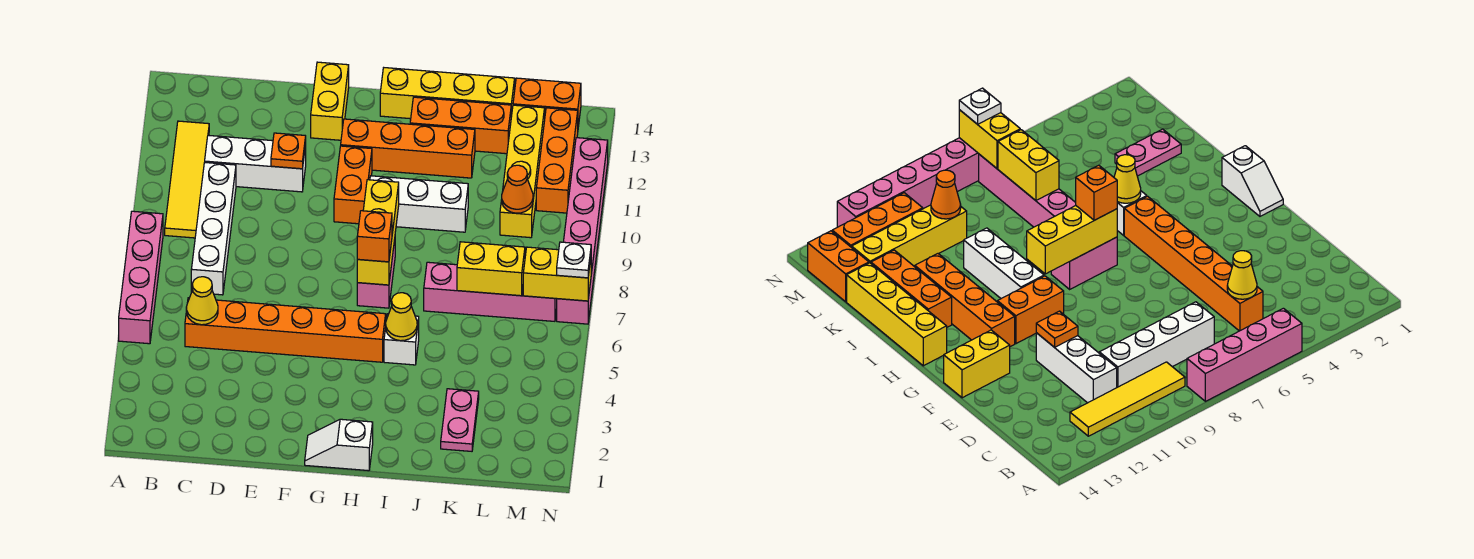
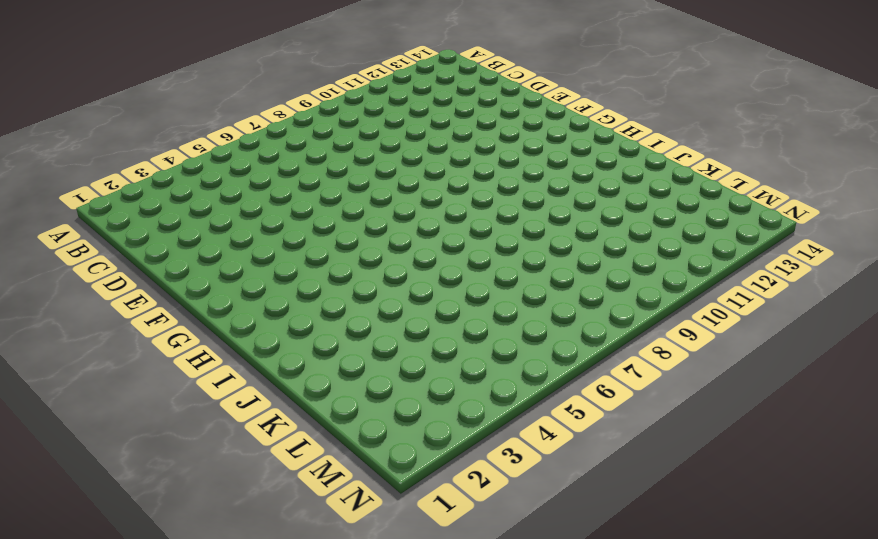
none -> pink brick A5:A8 level 1
none -> yellow tile B9:B12 level 1
none -> orange brick C5:H5 level 1

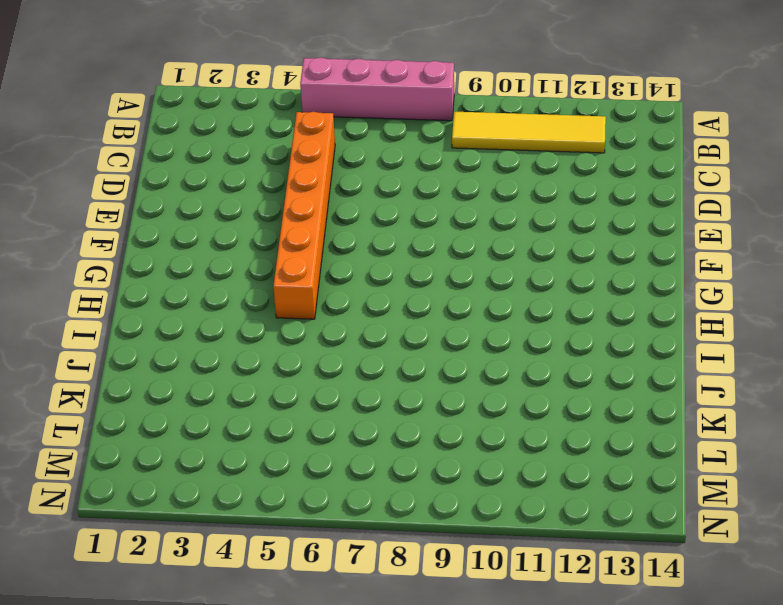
none -> white brick C7:C10 level 1
none -> white brick C11:E11 level 1
none -> yellow brick F13:F14 level 1

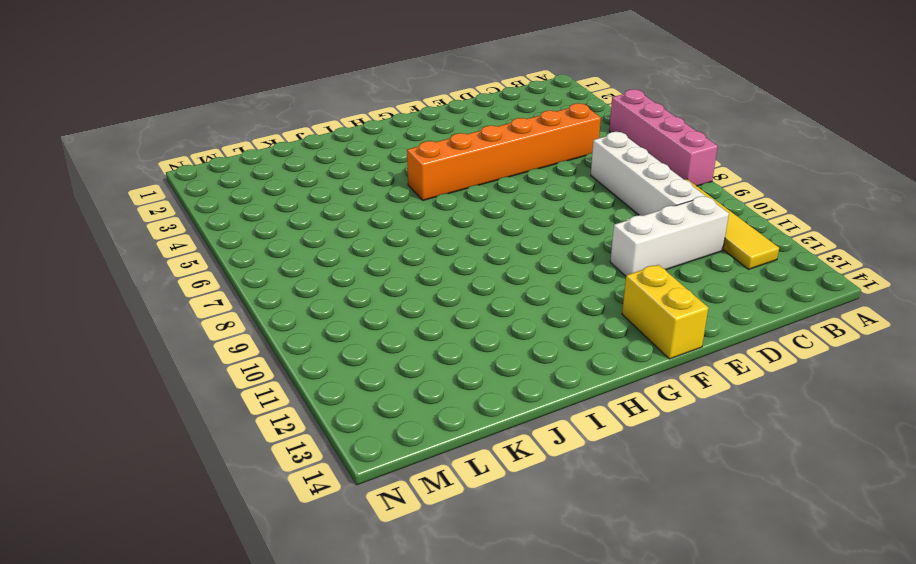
none -> white slope G1:H1 level 1 top H
none -> orange brick G10:G11 level 1
none -> orange brick G12:J12 level 1

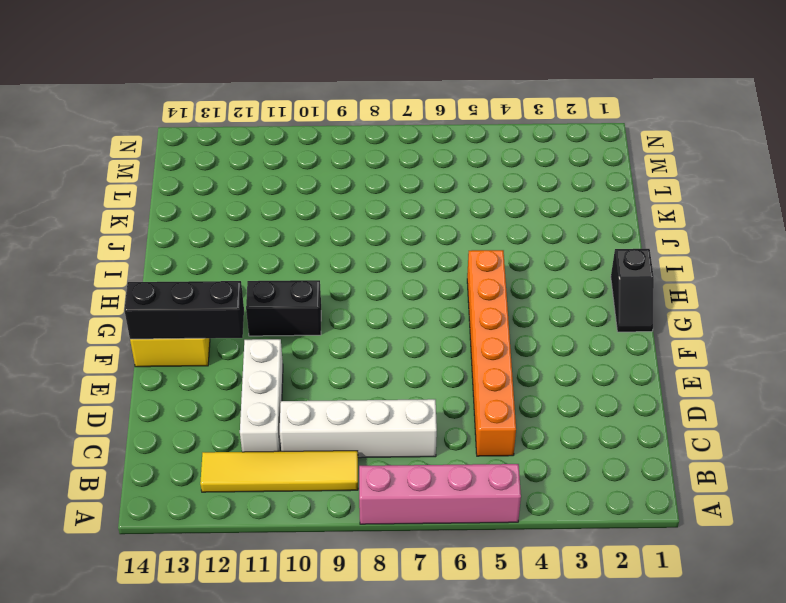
black brick F12:F14 level 2 -> none
black slope G1:H1 level 1 top H -> white slope G1:H1 level 1 top H
black brick G10:G11 level 1 -> orange brick G10:G11 level 1
none -> orange brick G12:J12 level 1
none -> pink brick H7:H8 level 1
none -> white brick H10:J10 level 1

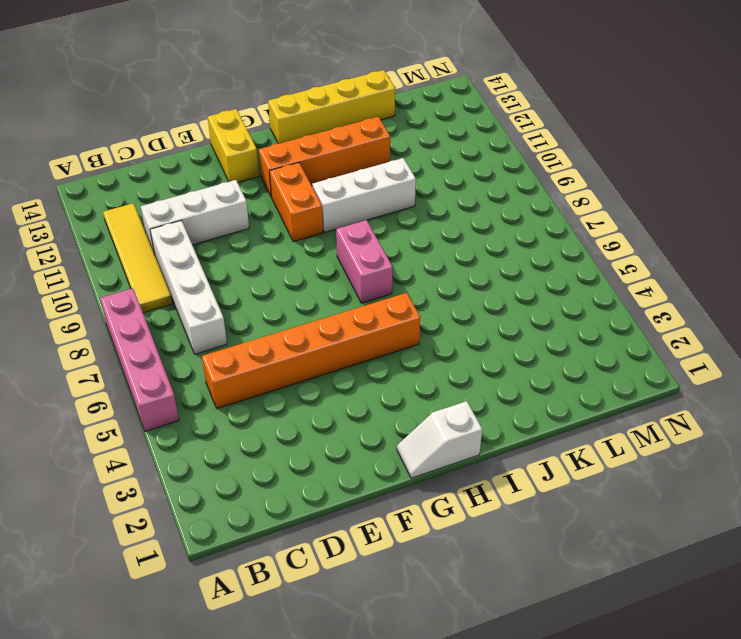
none -> white brick I5 level 1
none -> orange brick I13:K13 level 1
none -> pink brick J7:M7 level 1

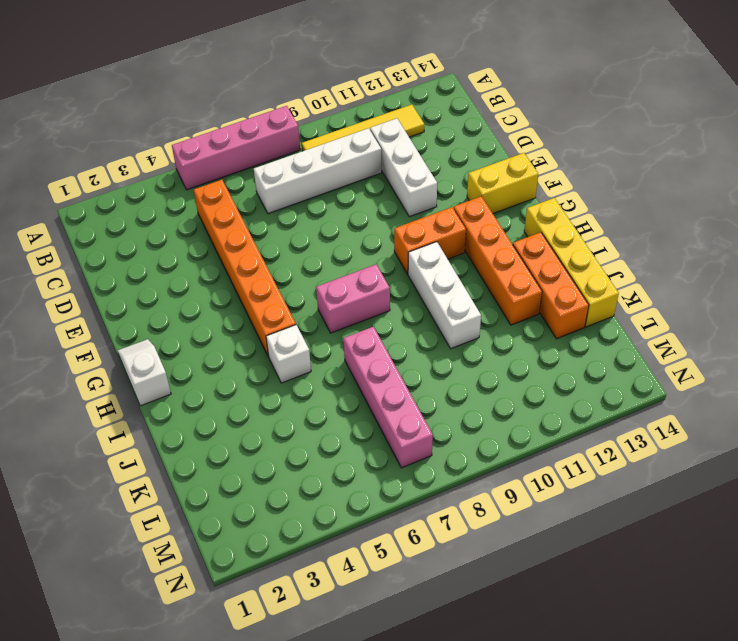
none -> pink plate K2:K3 level 1
none -> yellow brick L10:L13 level 1
none -> orange brick L14:M14 level 1

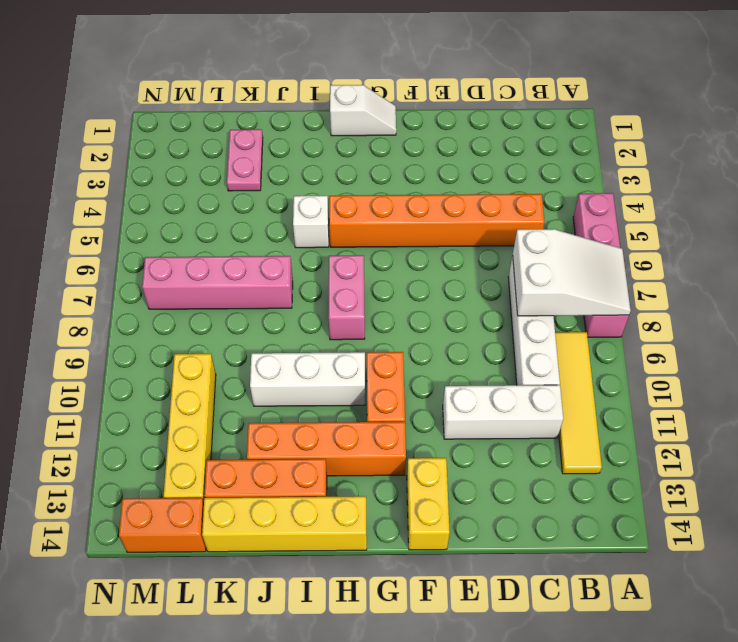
white slope A7:C8 level 2 top C -> none
none -> orange brick M11:M13 level 1
none -> pink brick N7:N12 level 1
none -> yellow cone C5 level 2

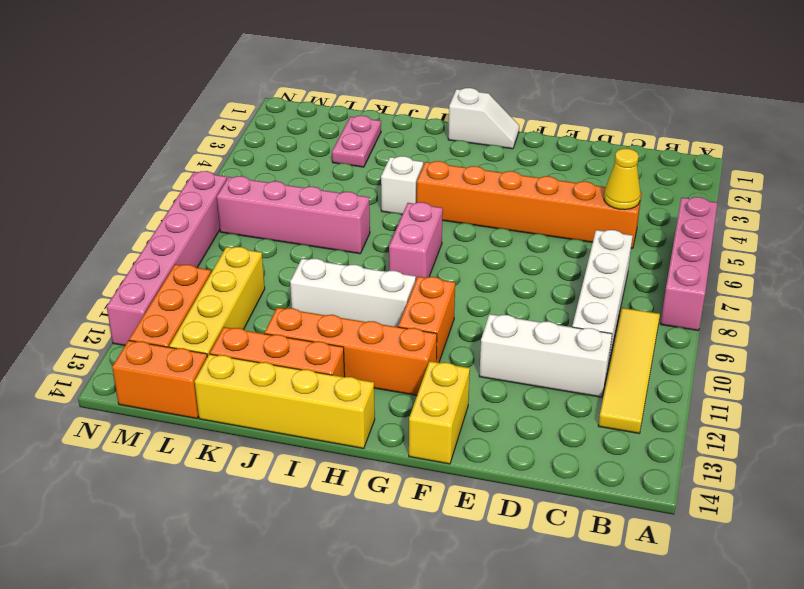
none -> orange plate E11 level 2
none -> yellow brick H7:H9 level 2
none -> yellow cone I5 level 2

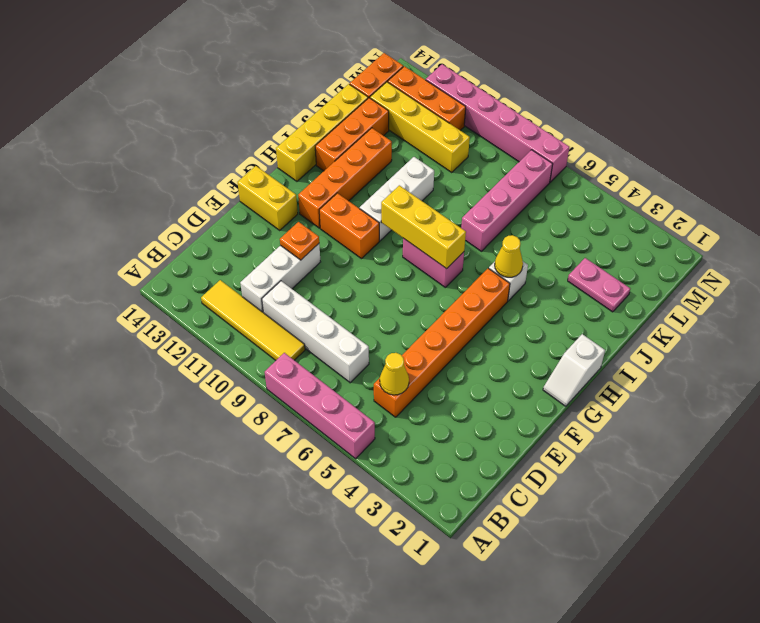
none -> yellow brick K7:L7 level 2
none -> orange cone L10 level 2
none -> yellow brick M7:N7 level 2

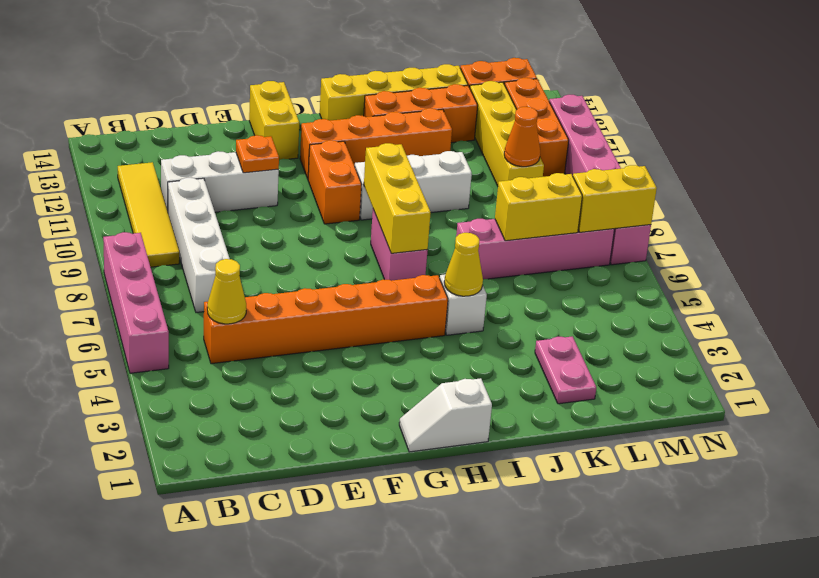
none -> orange brick H7 level 3
none -> white plate N7 level 3

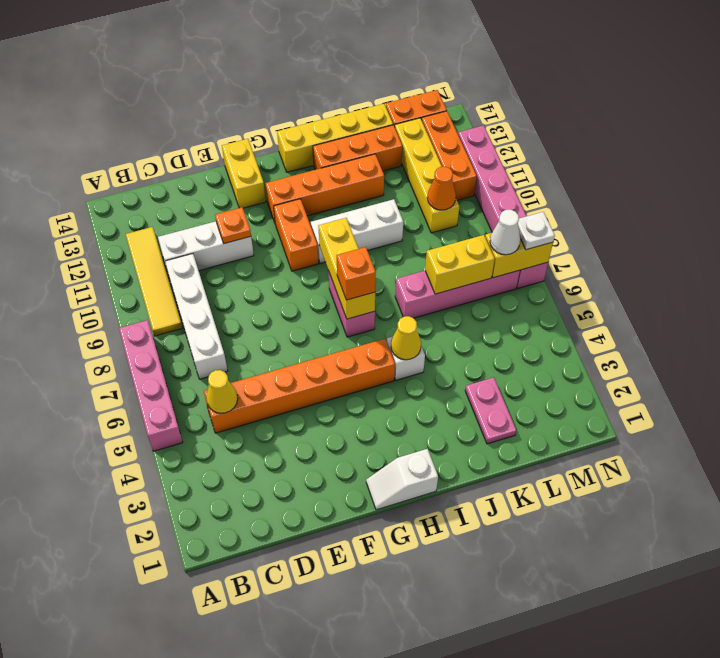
white cone M7 level 3 -> none

